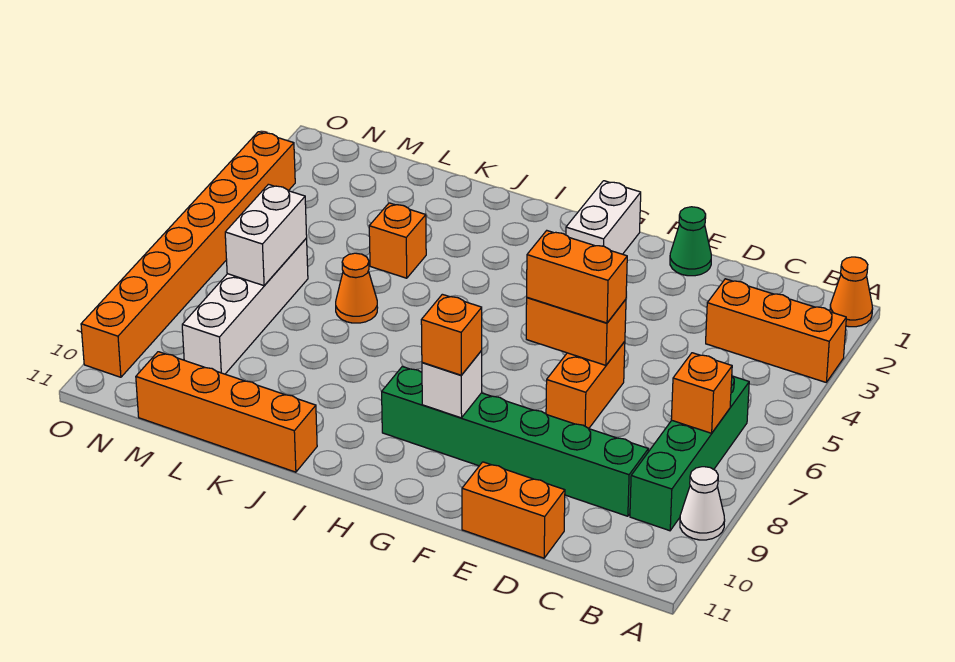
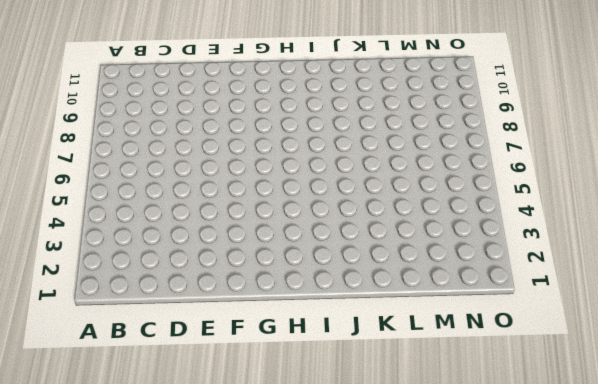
none -> orange cone A1 level 1
none -> orange brick A3:C3 level 1
none -> white cone A9 level 1

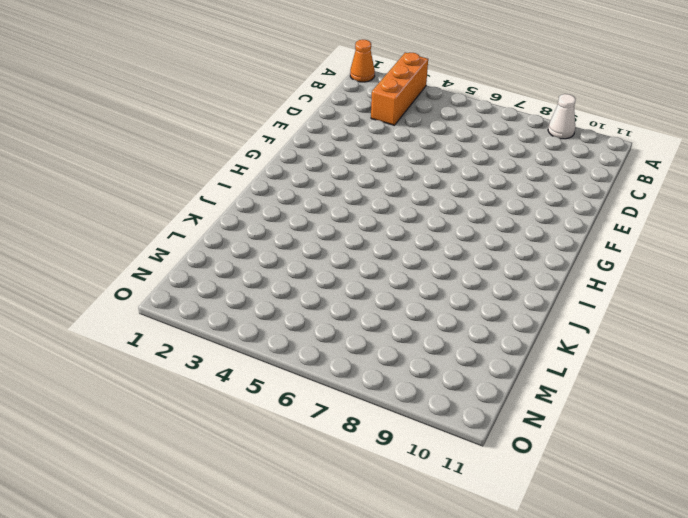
none -> green brick B6:B9 level 1
none -> green brick C9:H9 level 1
none -> orange brick D11:E11 level 1

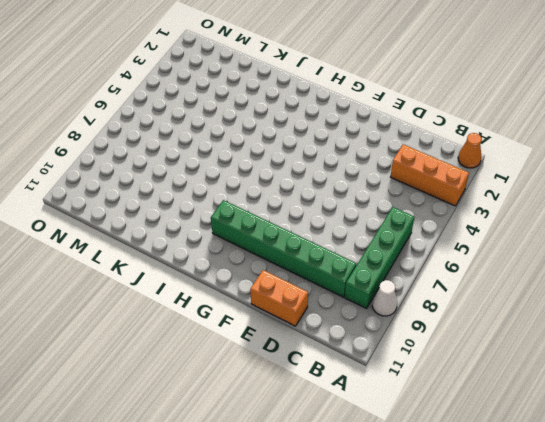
none -> green cone E1 level 1
none -> orange brick E6:E7 level 1
none -> white brick G1:G2 level 1

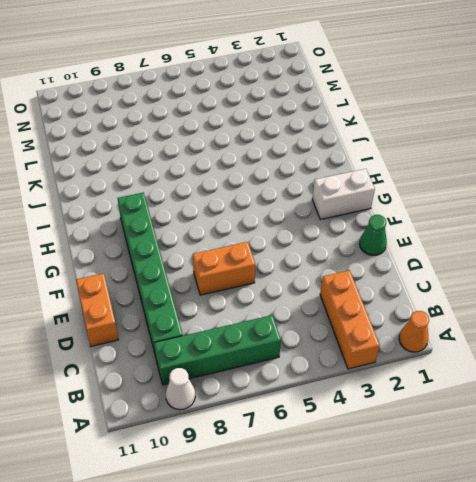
none -> orange brick J11:M11 level 1
none -> orange brick K4 level 1
none -> orange cone K6 level 1

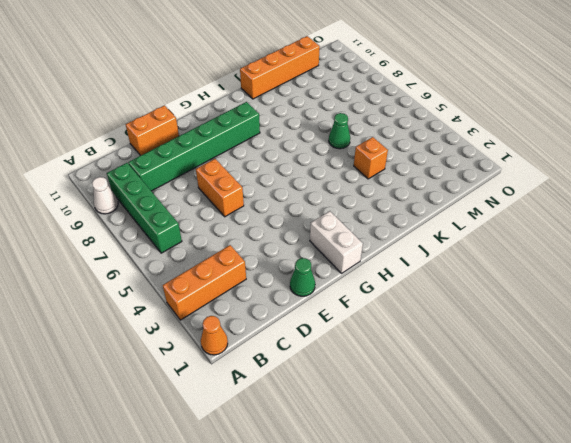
green cone K6 level 1 -> orange cone K6 level 1
none -> white brick M6:M9 level 1
none -> orange brick O3:O10 level 1
none -> orange brick B7 level 2

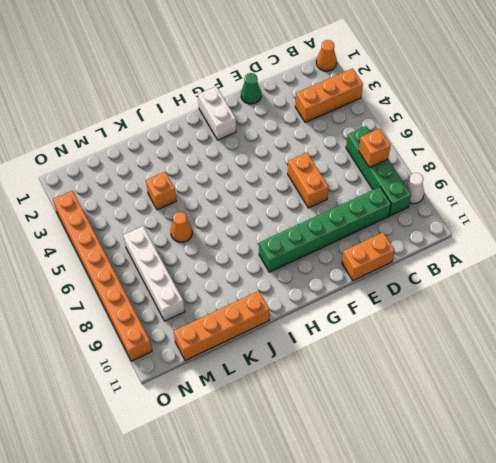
none -> orange brick E6:F6 level 2
none -> white brick G9 level 2
none -> white brick M6:M7 level 2

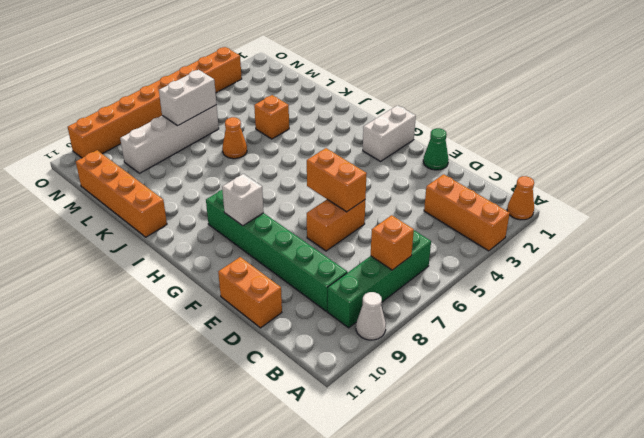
none -> orange brick E6:F6 level 3
none -> orange brick G9 level 3

